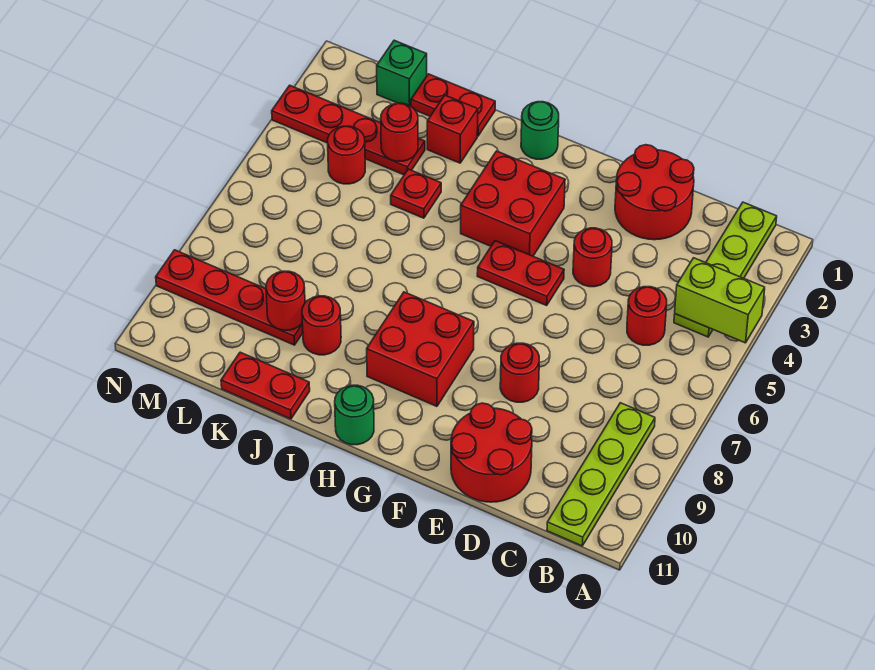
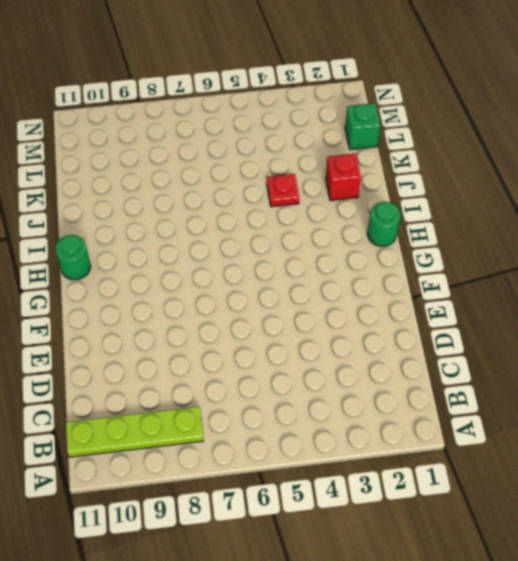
none -> lime plate B1:B4 level 1
none -> red round brick C5 level 1
none -> red round brick D1:E2 level 1

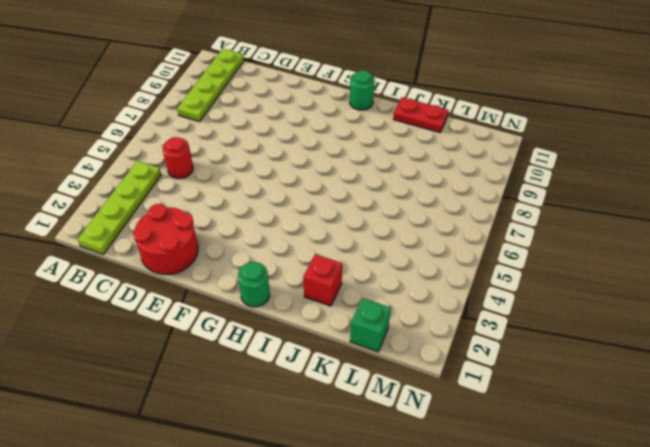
none -> red round brick D10:E11 level 1
none -> red round brick E4 level 1
none -> red round brick E8 level 1

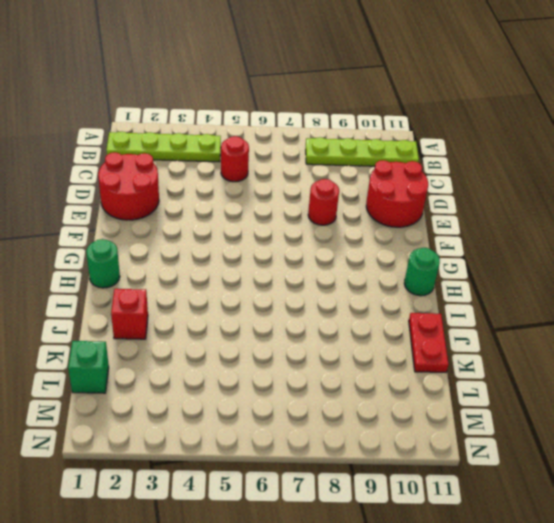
none -> red round brick E4 level 1
none -> red plate F5:G5 level 1
none -> red brick G3:H4 level 1

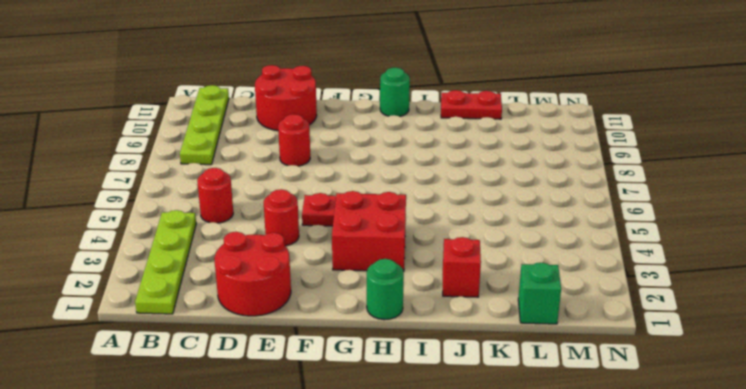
none -> red brick G8:H9 level 1
none -> red plate J1:K1 level 1
none -> red plate J4 level 1

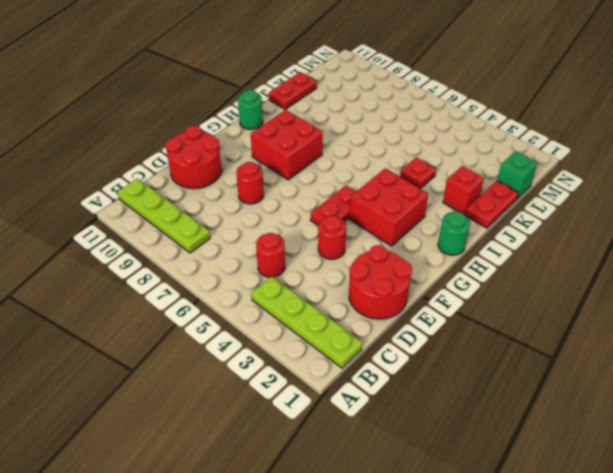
none -> red round brick J9 level 1
none -> red plate K3:N3 level 1
none -> red plate K9:N9 level 1

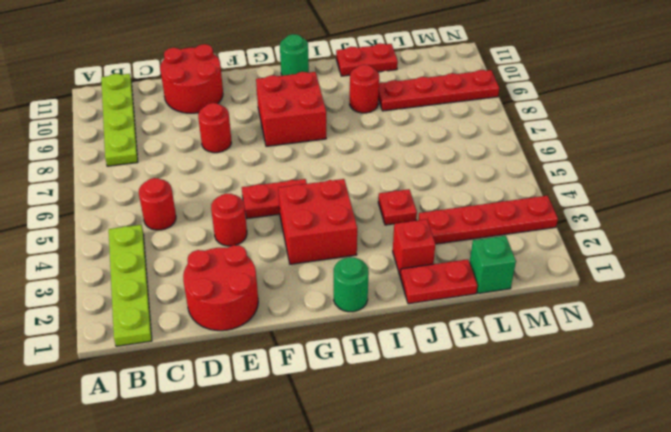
none -> red round brick L4 level 1
none -> lime brick A4:B4 level 2
none -> red round brick K3 level 2

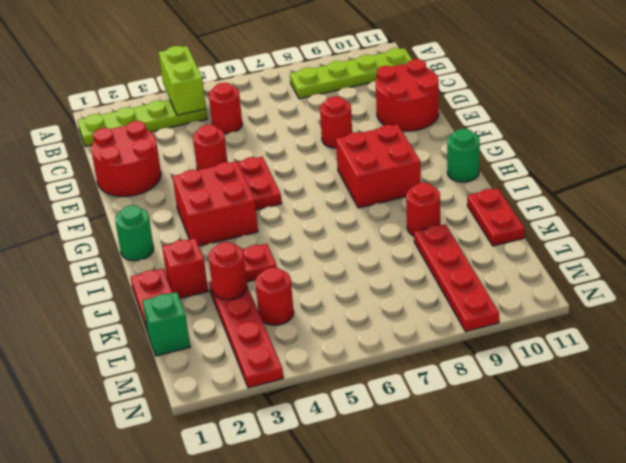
none -> red round brick K9 level 2

